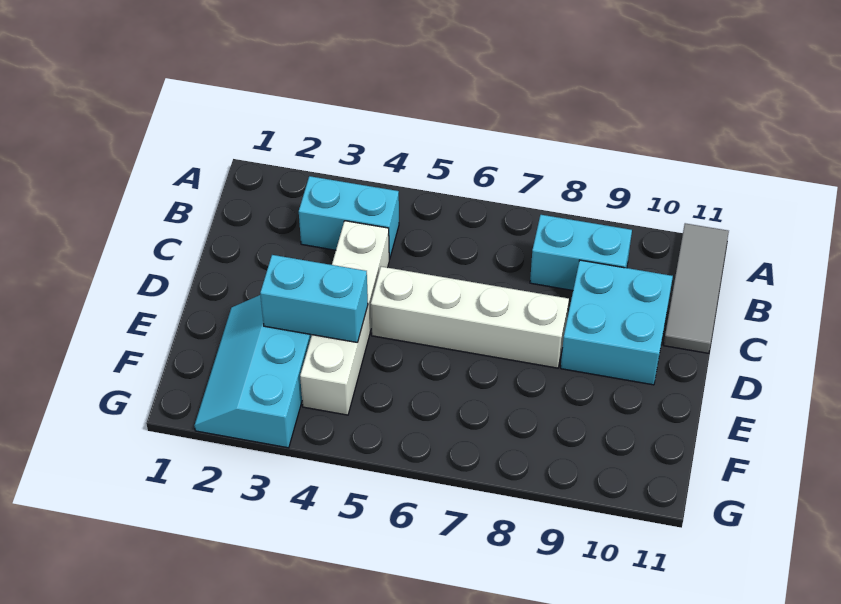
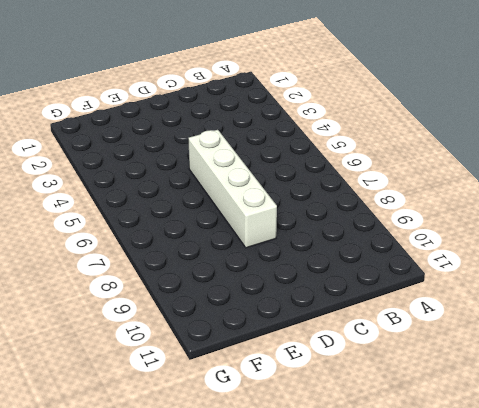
none -> grey tile A11:C11 level 1
none -> cyan brick B3:B4 level 1

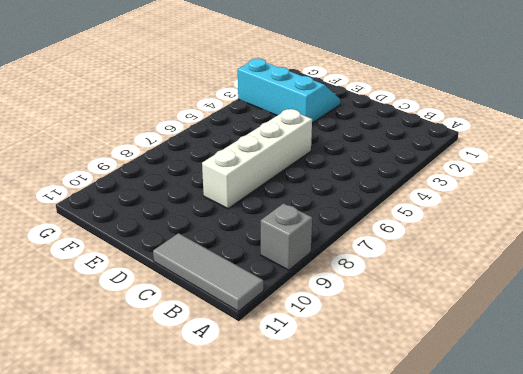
grey brick A9 level 1 -> none
none -> cyan brick B3:B4 level 1
none -> cyan brick B8:B9 level 1

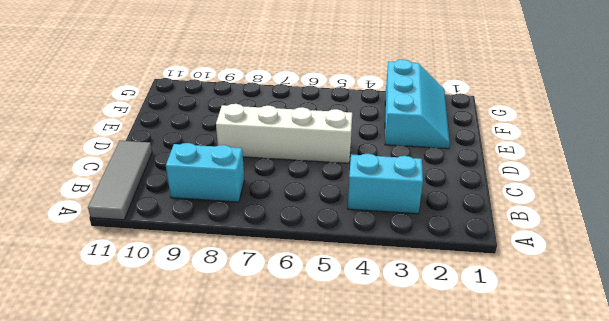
none -> white brick C4:F4 level 1
none -> cyan brick C9:D10 level 1

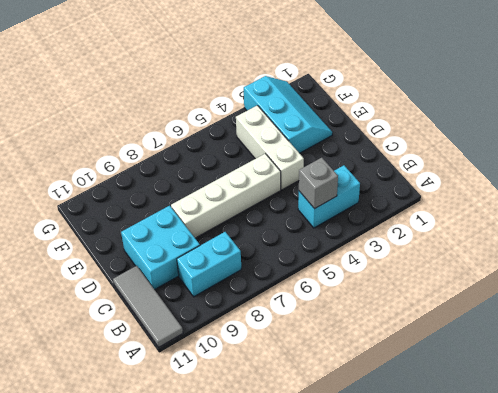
grey brick B4 level 2 -> none
white brick D4:F4 level 1 -> white brick C4:F4 level 1
none -> cyan brick E3:E4 level 2

